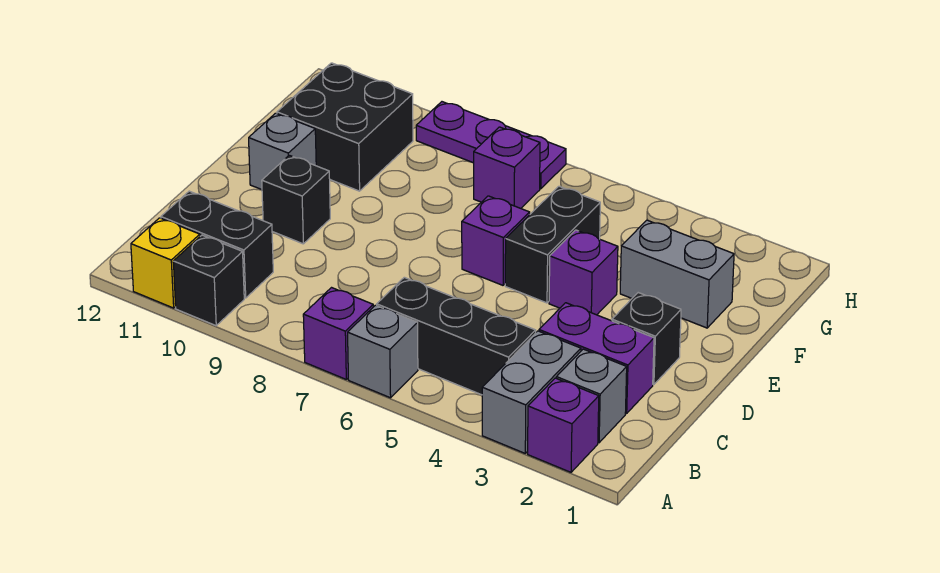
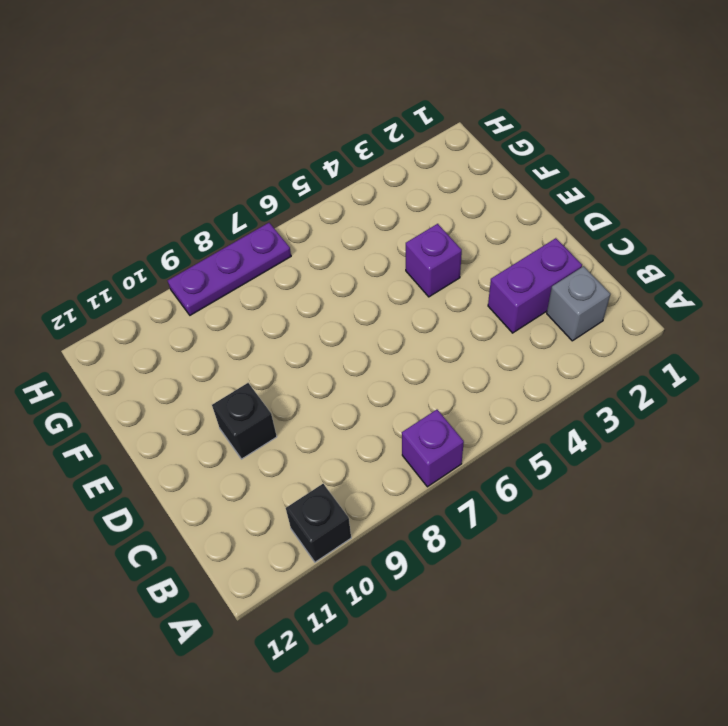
none -> purple brick A2 level 1
none -> grey brick A3:B3 level 1
none -> grey brick A6 level 1

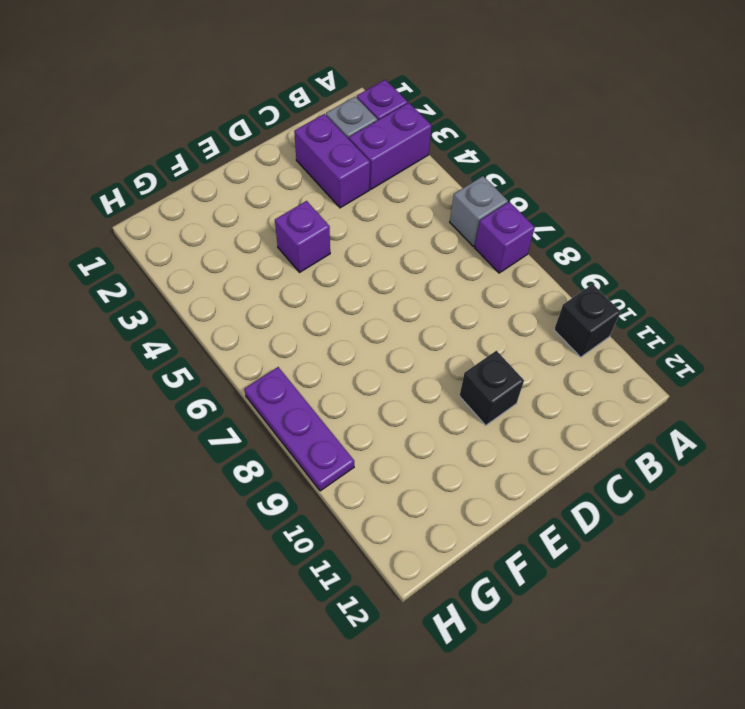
purple brick A3:B3 level 1 -> grey brick A3:B3 level 1
none -> yellow brick A11 level 1
none -> black brick B4:B6 level 1
none -> black brick B10:B11 level 1

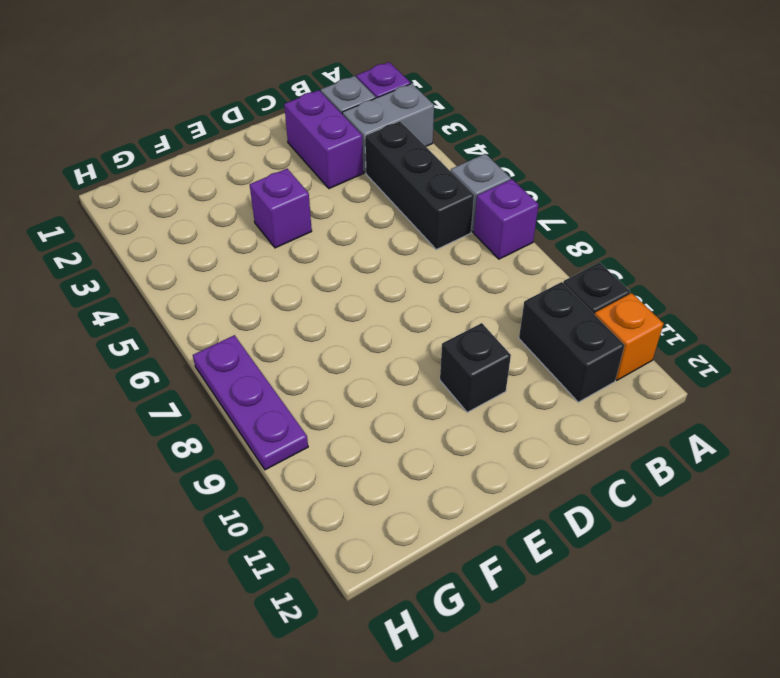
orange brick A11 level 1 -> yellow brick A11 level 1
none -> black brick D2 level 1
none -> black brick E5:F5 level 1
none -> purple brick E6 level 1

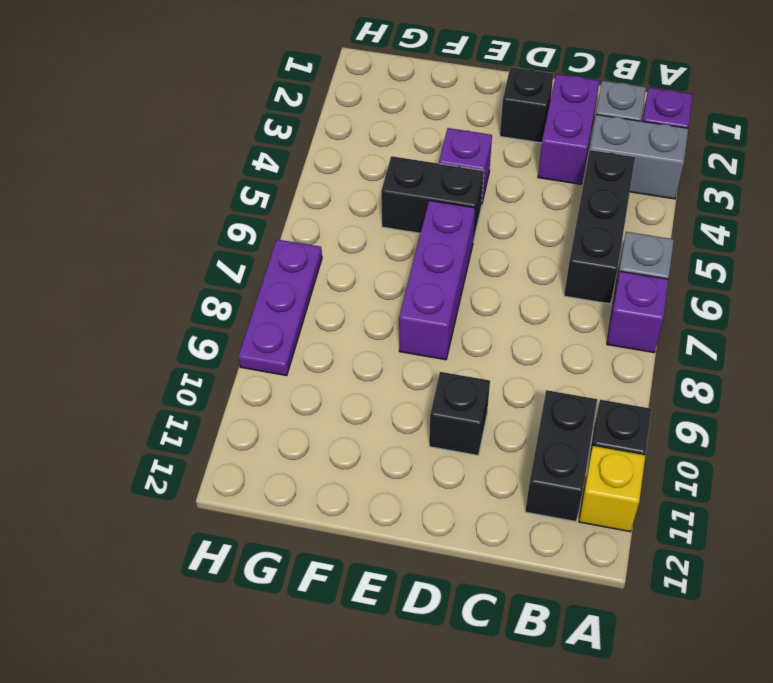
purple brick E6:E8 level 1 -> purple brick E6 level 1
none -> grey brick E11 level 1
none -> grey brick F2:F3 level 1
none -> black brick F10:G11 level 1

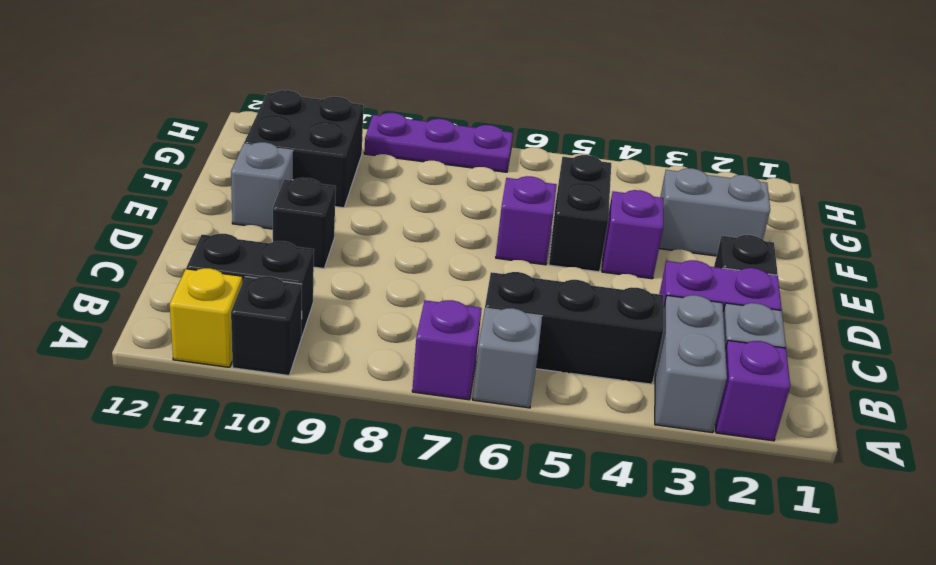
none -> purple brick G7 level 1

